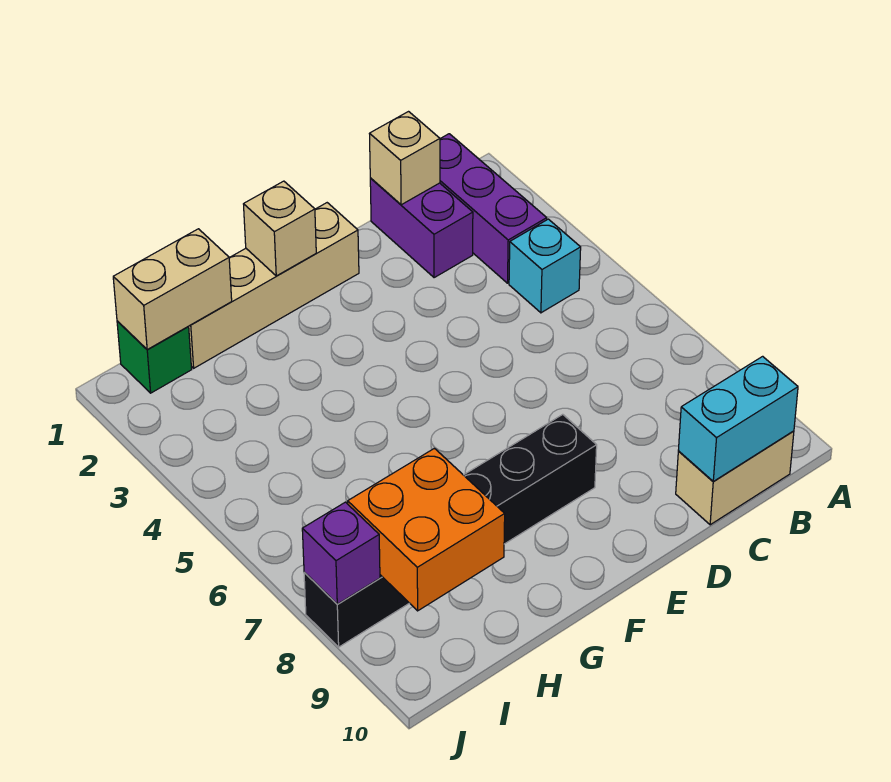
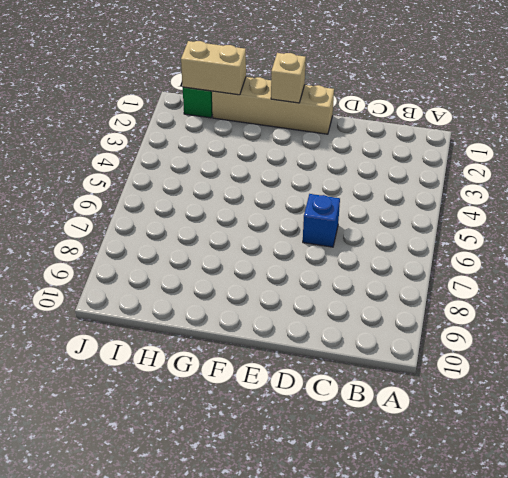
blue brick D6 level 1 -> none
none -> purple brick B1:B3 level 1
none -> cyan brick B4 level 1
none -> tan brick B10:C10 level 1

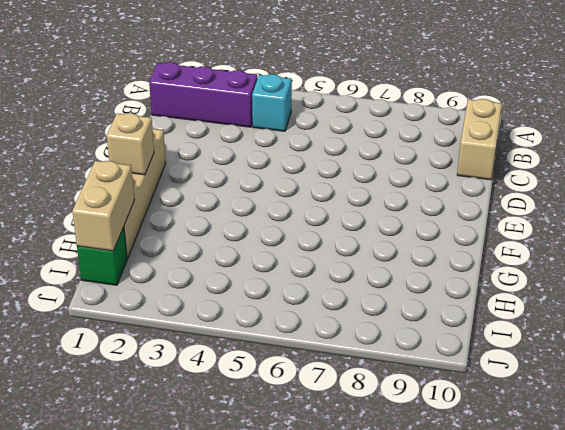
none -> purple brick C1:C2 level 1
none -> black brick E8:J8 level 1
none -> cyan brick B10:C10 level 2

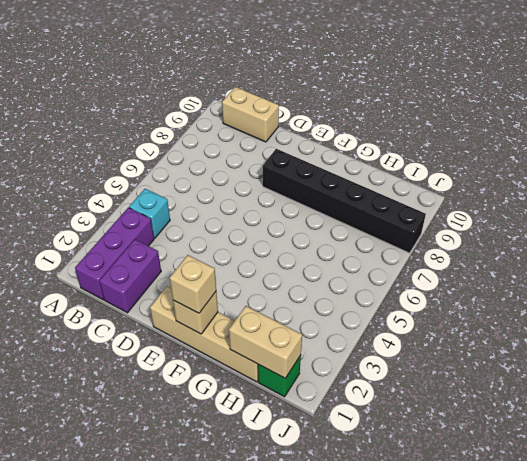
tan brick F1 level 3 -> tan brick C1 level 2
none -> cyan brick B10:C10 level 2
none -> orange brick H8:I9 level 2
none -> purple brick J8 level 2

